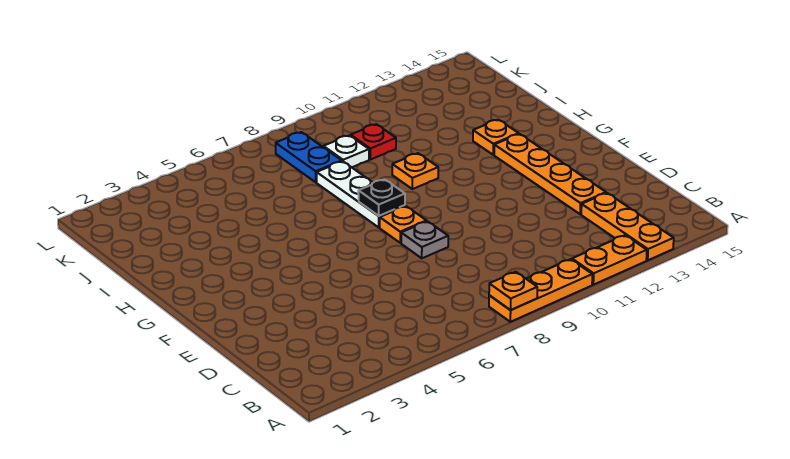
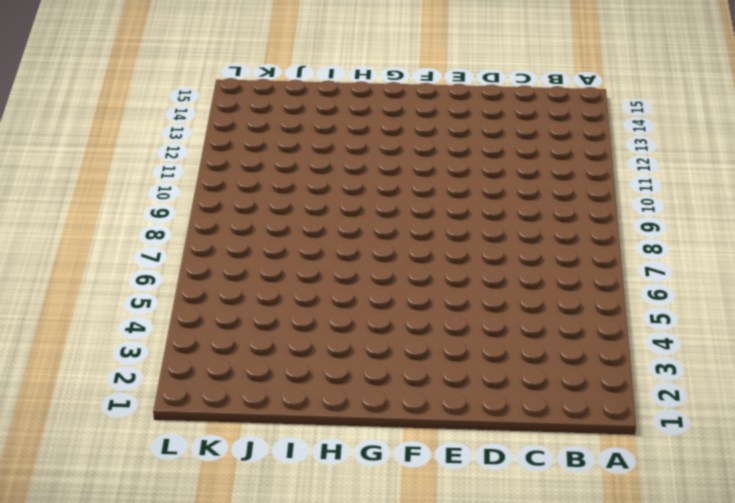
none -> orange plate A8:A10 level 1
none -> orange plate A11:A12 level 1
none -> orange plate A13:C13 level 1

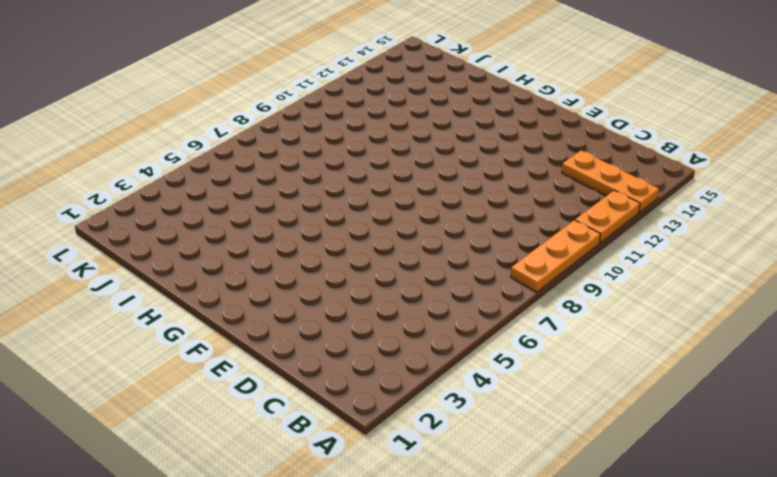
none -> orange plate D13:G13 level 1
none -> grey plate E8 level 1
none -> orange plate F8 level 1

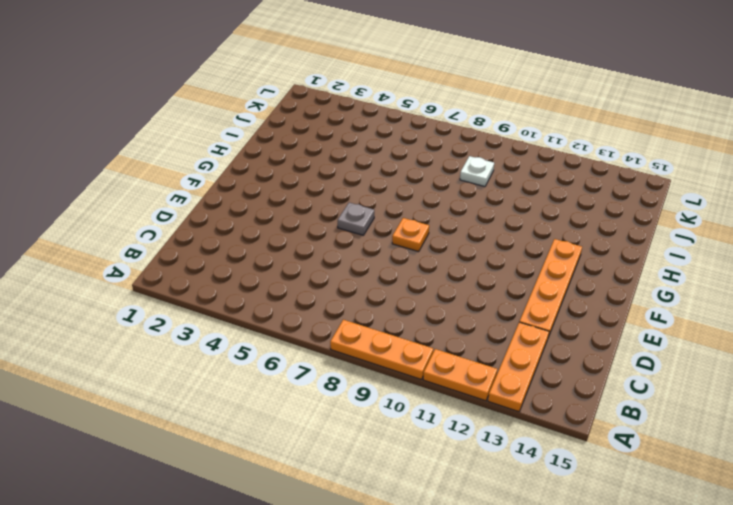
grey plate F6 level 1 -> grey plate E8 level 1
none -> white plate G8:I8 level 1
none -> orange plate H10 level 1
none -> orange plate H13 level 1

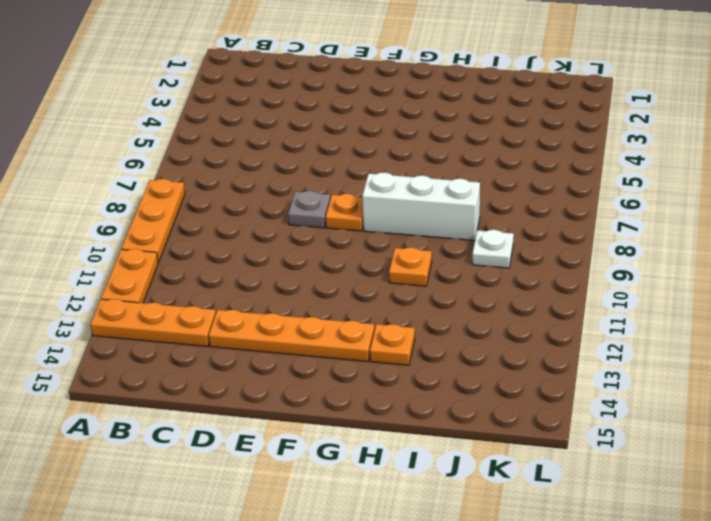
white brick G8:I8 level 1 -> white plate G8:I8 level 1
none -> blue plate J8:K8 level 1
none -> red plate J10 level 1
none -> orange plate A8 level 2

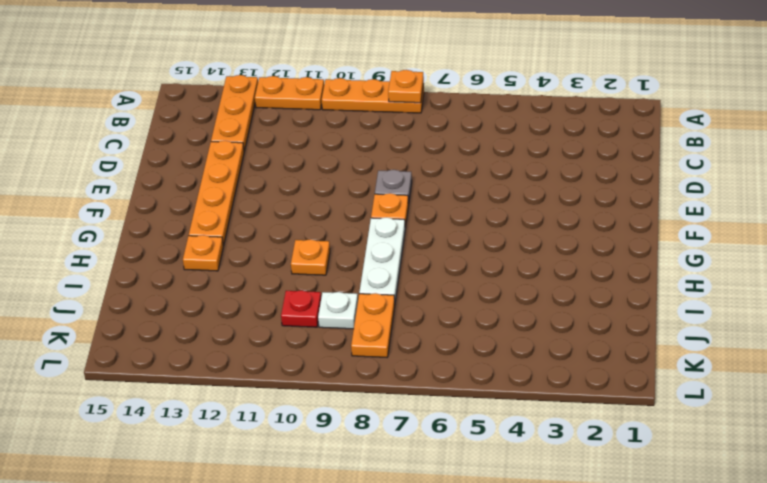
orange plate J8:K8 level 1 -> blue plate J8:K8 level 1
none -> black plate G8 level 2

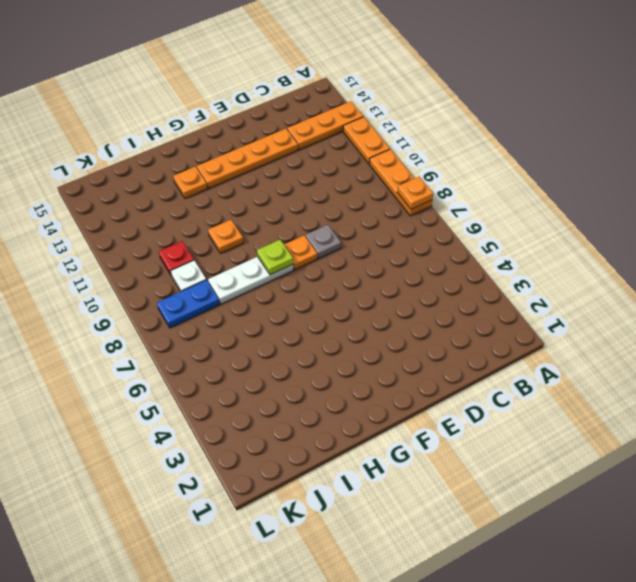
lime plate G8 level 2 -> black plate G8 level 2

